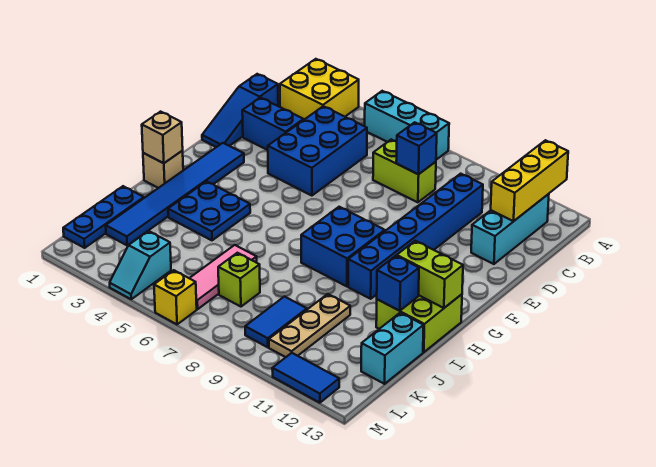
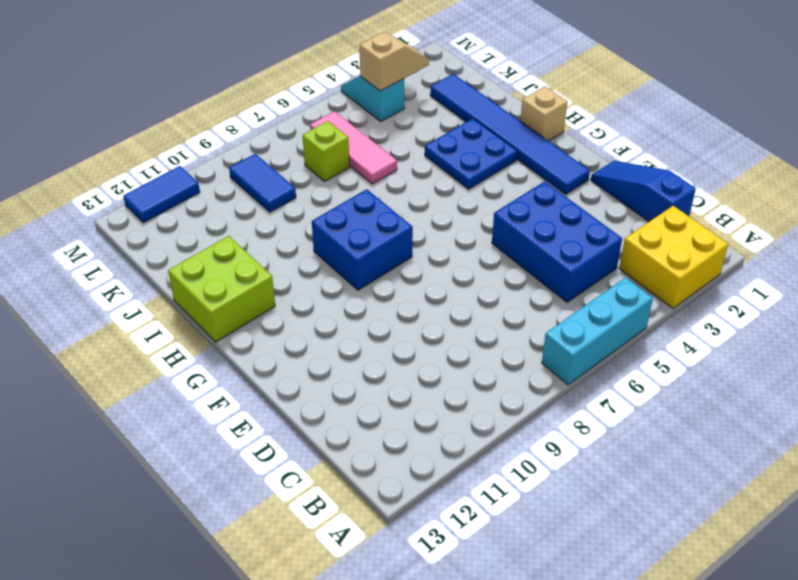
tan slope L3:L4 level 2 top 4 -> none
none -> cyan brick B12:D12 level 1
none -> lime brick C7:C8 level 1
none -> blue brick C10:H10 level 1

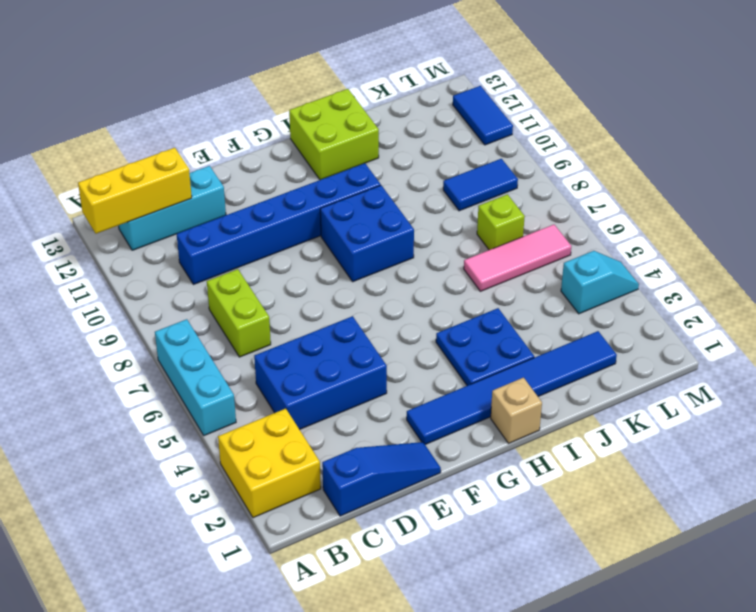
none -> blue brick D2:D3 level 1
none -> blue plate J1:L1 level 1
none -> tan plate J10:L10 level 1

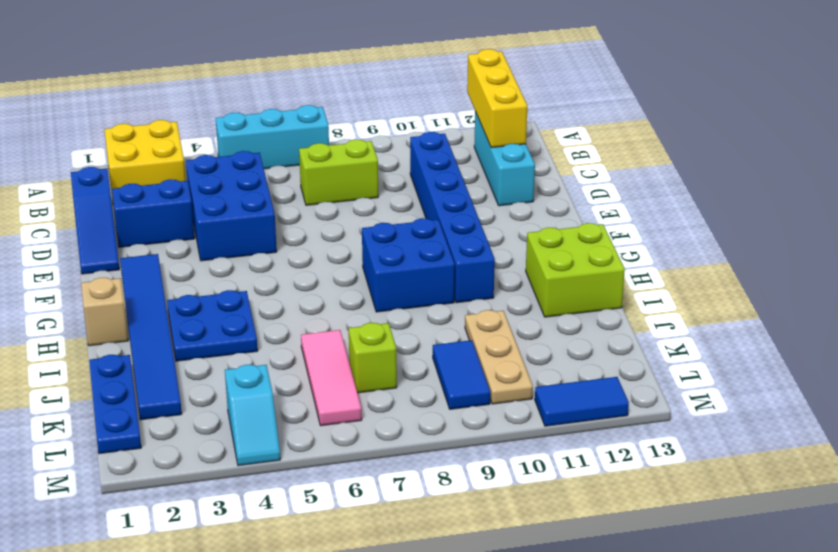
none -> cyan brick J13:K13 level 1
none -> yellow brick M6 level 1
none -> blue brick C8 level 2

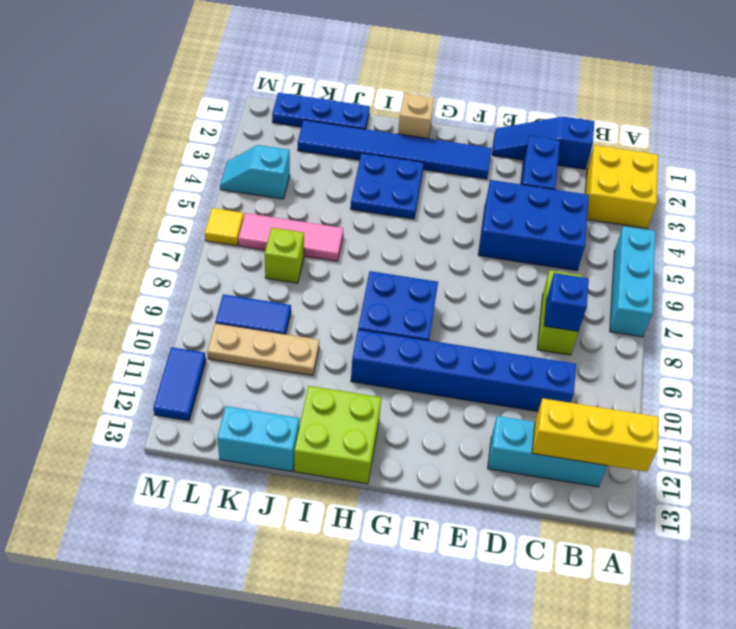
yellow tile M6 level 1 -> yellow brick M6 level 1
none -> tan brick H1 level 2
none -> lime brick H12:H13 level 2
none -> blue brick I12 level 2

